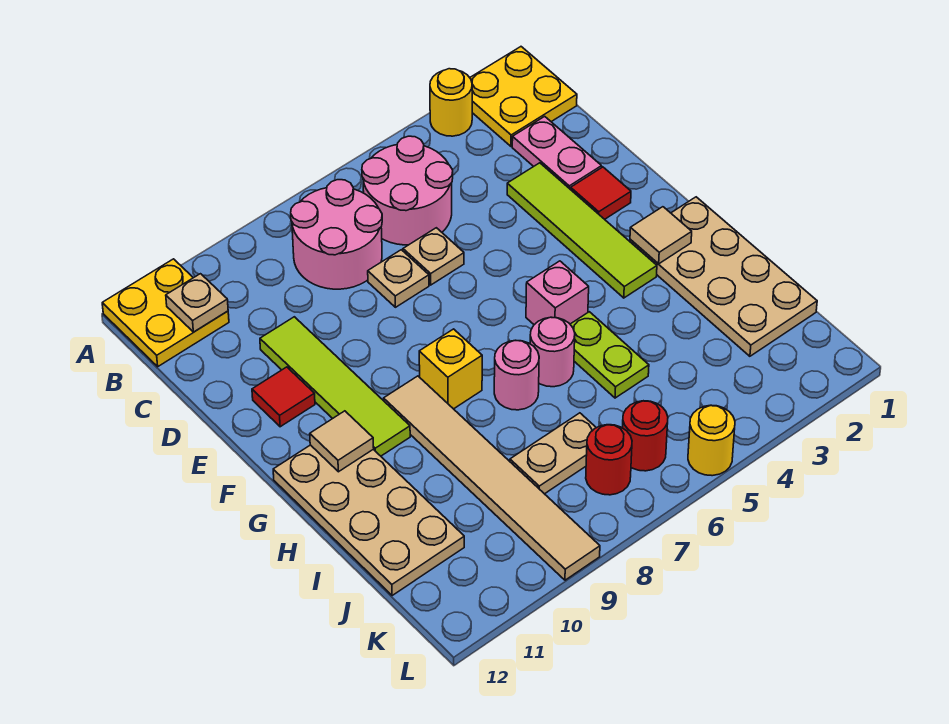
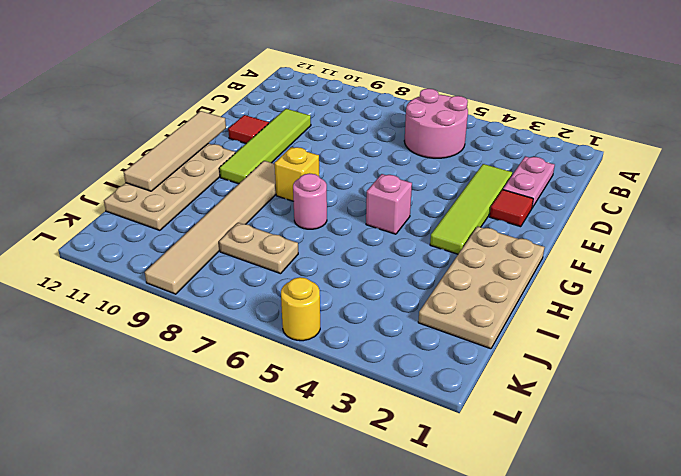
tan tile F12:I12 level 2 -> none
none -> yellow plate A1:B2 level 1
none -> yellow round brick A3 level 1
none -> yellow plate A11:B12 level 1

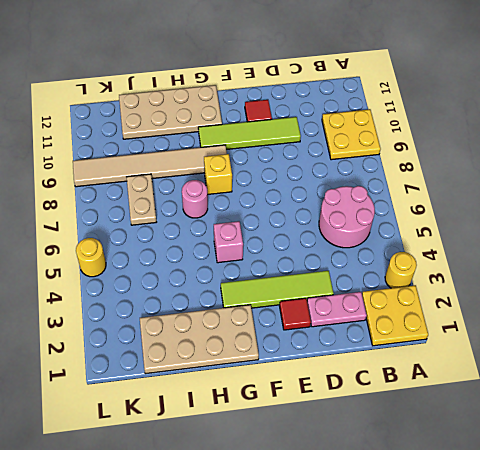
yellow plate A9:B10 level 1 -> yellow plate A11:B12 level 1
none -> pink round brick B7:C8 level 1
none -> tan plate D6 level 1
none -> tan plate D7 level 1

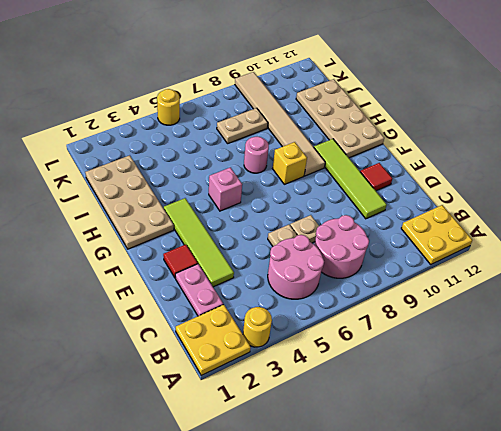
none -> lime plate H5:I5 level 1
none -> pink round brick H6 level 1
none -> red round brick K6 level 1

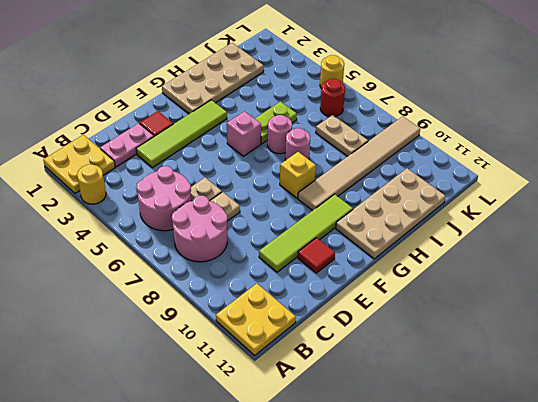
none -> red round brick K7 level 1
none -> tan plate B11 level 2
none -> tan tile G2 level 2

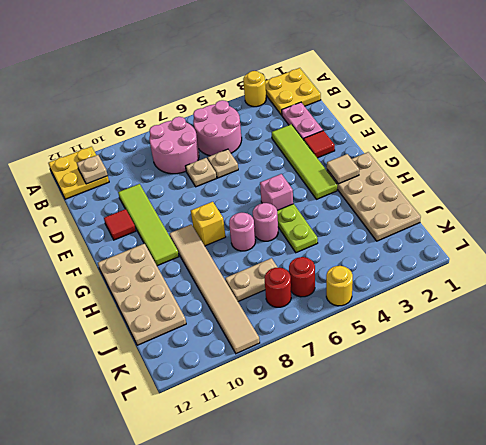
none -> tan tile G11 level 2

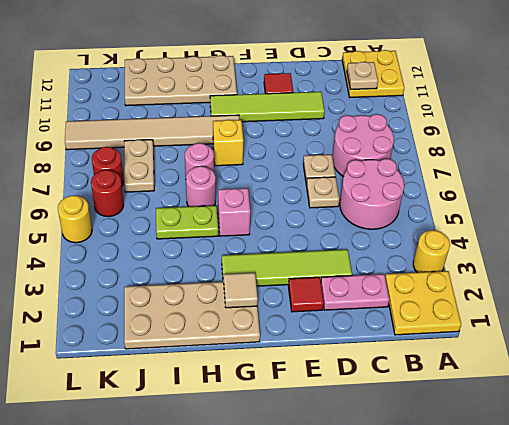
none -> tan tile G11 level 2

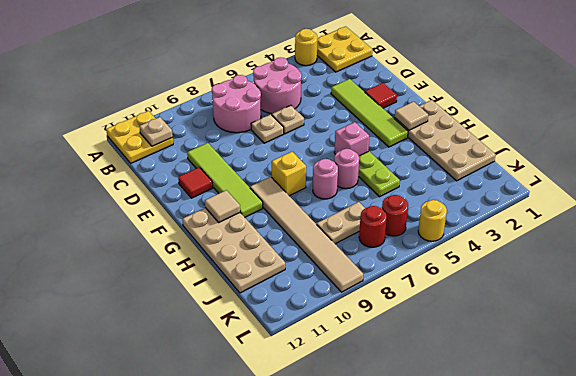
none -> pink plate C2:D2 level 1

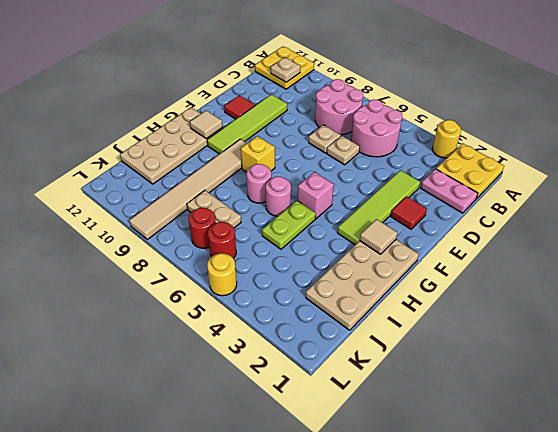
pink plate C1:C2 level 1 -> pink plate C2:D2 level 1

